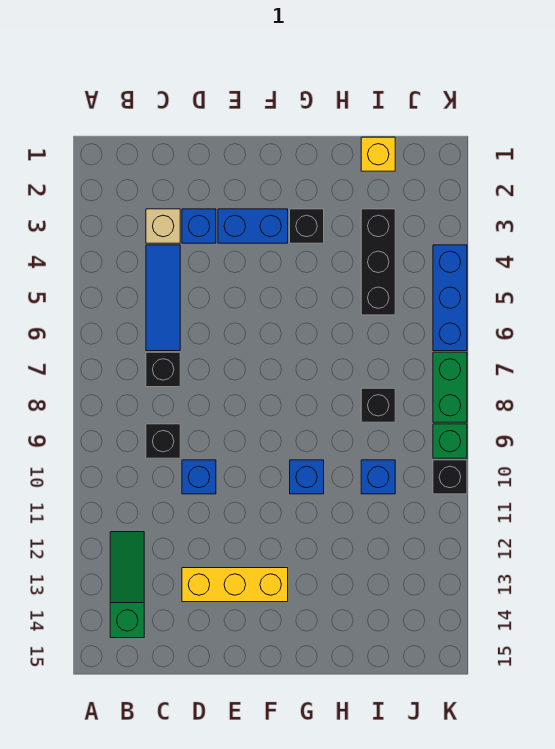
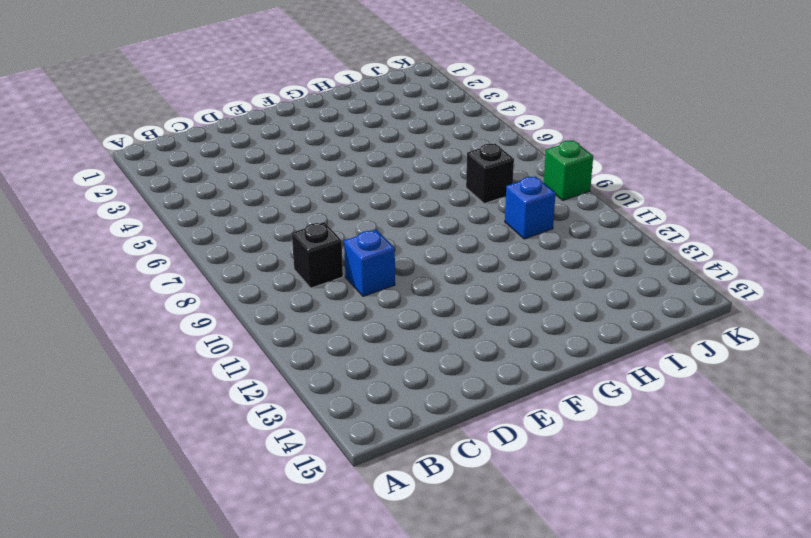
none -> green slope B12:B14 level 1 top 14
none -> tan brick C3 level 1
none -> blue tile C4:C6 level 1

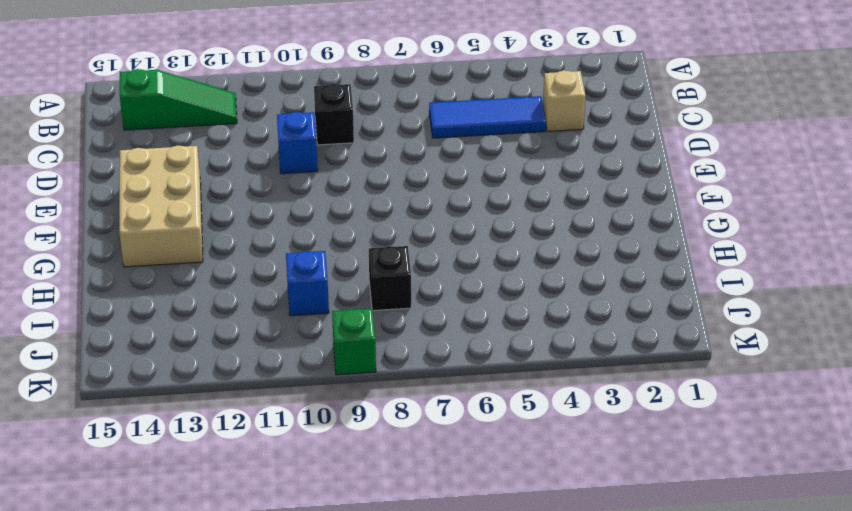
tan brick E13:G14 level 1 -> yellow brick D13:F13 level 1
none -> black brick C7 level 1
none -> blue brick D3 level 1
none -> blue brick E3:F3 level 1

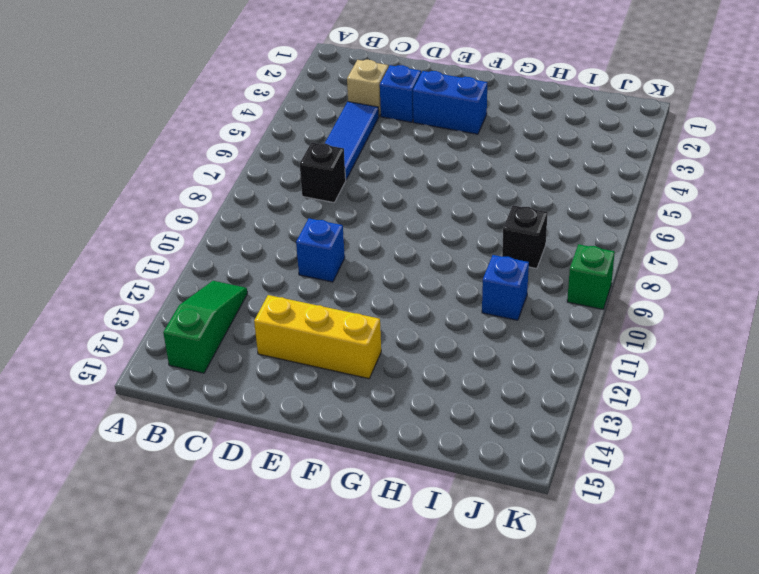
none -> black brick C9 level 1
none -> black brick G3 level 1
none -> blue brick G10 level 1

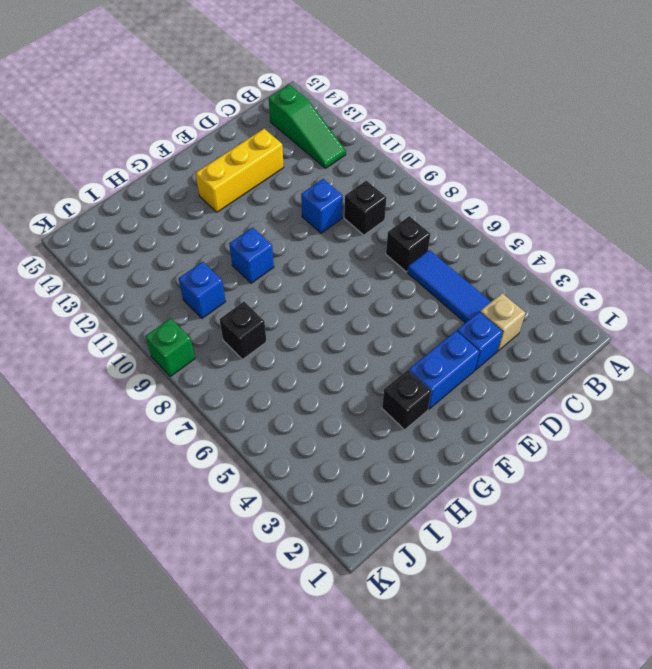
none -> yellow brick I1 level 1
none -> black brick I3:I5 level 1
none -> blue brick K4:K6 level 1

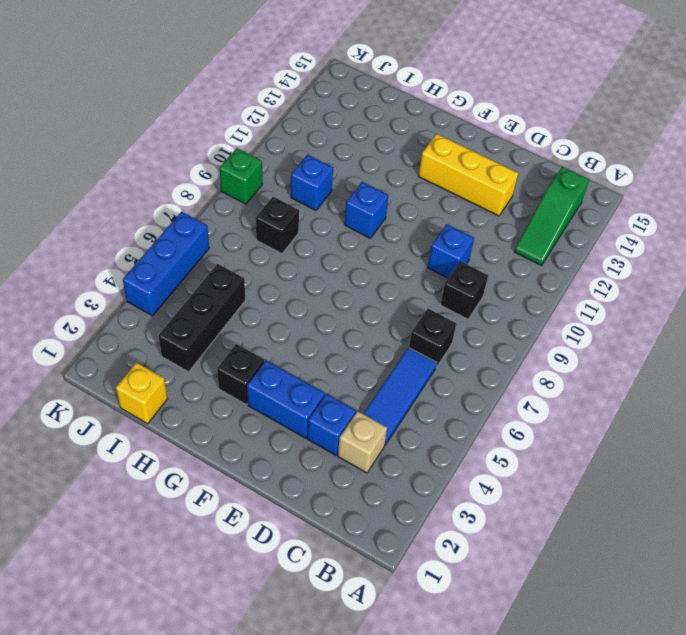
none -> green brick K7:K8 level 1
none -> black brick K10 level 1

